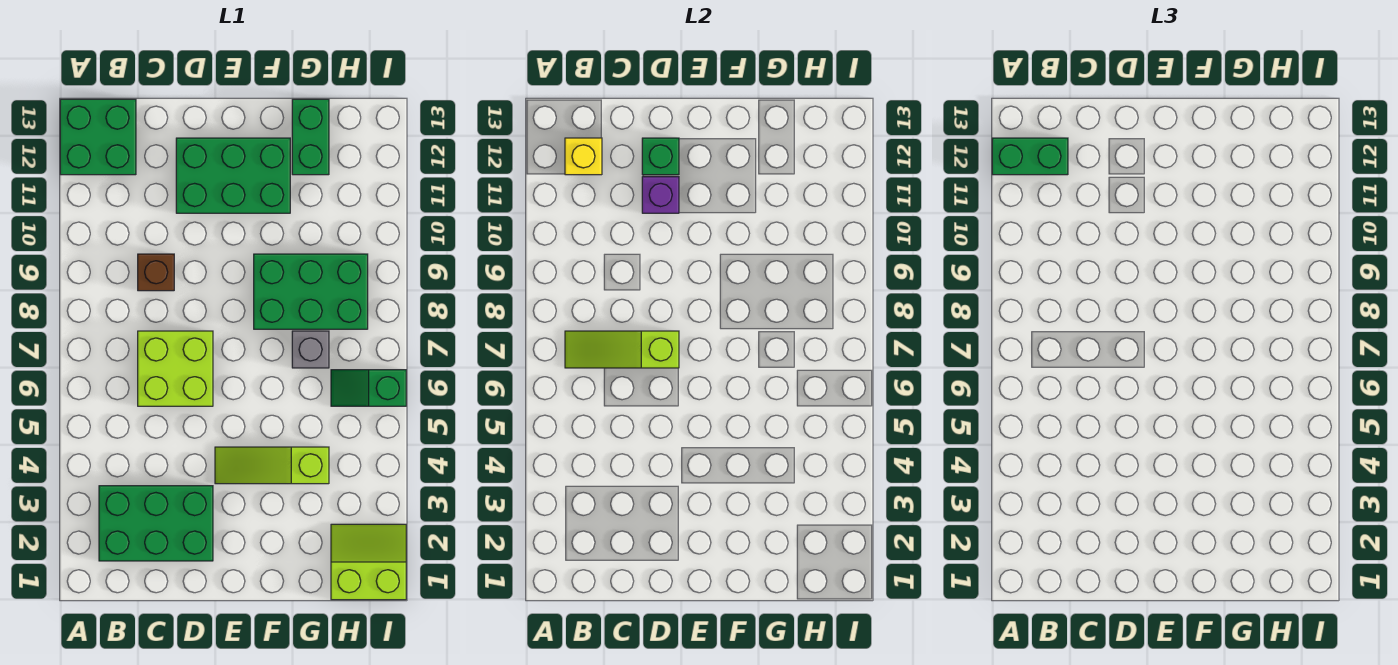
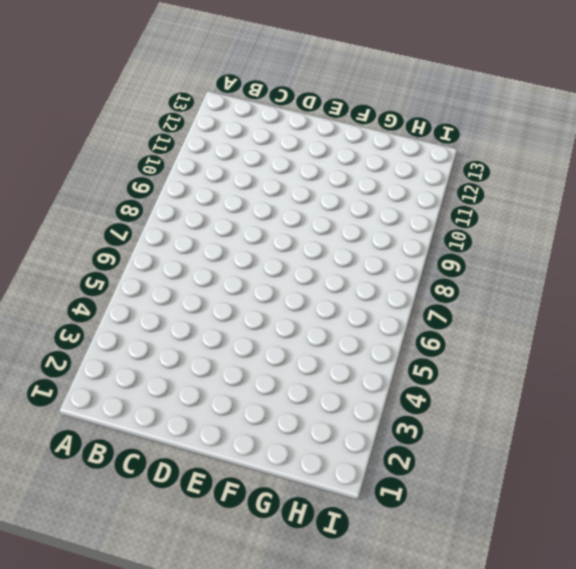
none -> green brick A12:B13 level 1
none -> green brick B2:D3 level 1
none -> lime brick C6:D7 level 1

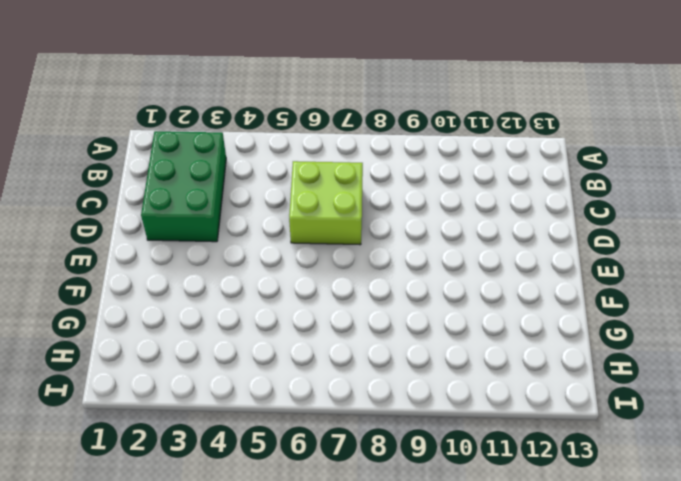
none -> green brick A12:B13 level 1
none -> brown brick C9 level 1
none -> green brick D11:F12 level 1

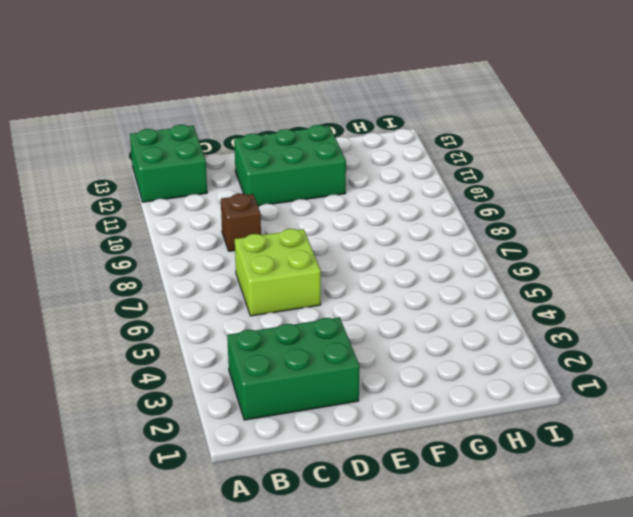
none -> lime slope E4:G4 level 1 top G
none -> green brick F8:H9 level 1
none -> grey brick G7 level 1

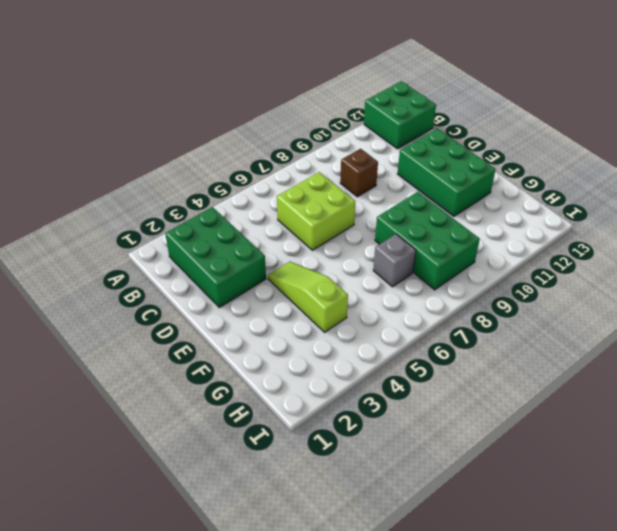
none -> green brick G12:G13 level 1
none -> lime slope H1:I2 level 1 top 1
none -> green slope H6:I6 level 1 top I

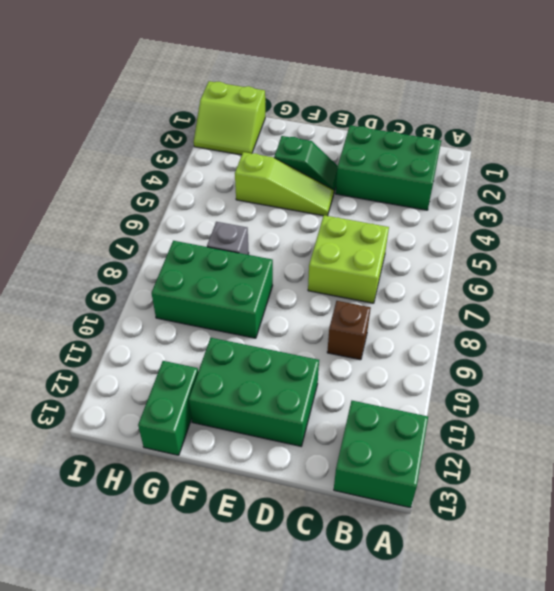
green slope E3:F3 level 1 top F -> green slope H6:I6 level 1 top I
none -> lime slope B7:D7 level 2 top D
none -> yellow brick B12 level 2
none -> purple brick D11 level 2

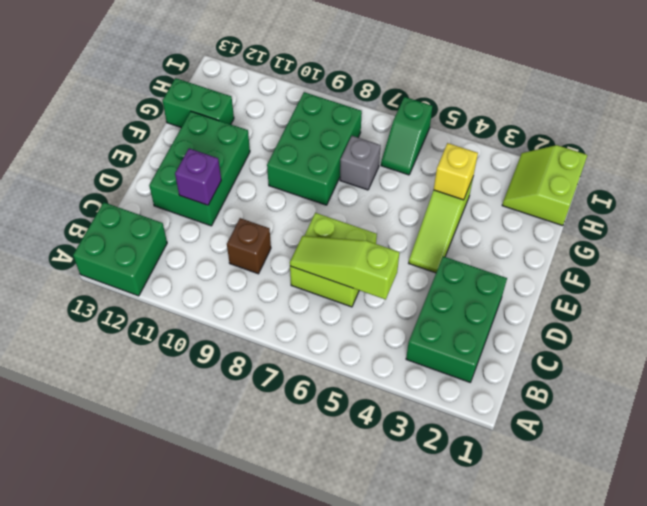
lime slope C5:C7 level 2 top 5 -> lime slope B7:D7 level 2 top D
yellow brick G4 level 2 -> yellow brick B12 level 2
none -> green brick D12 level 2
none -> green brick A12:B12 level 3

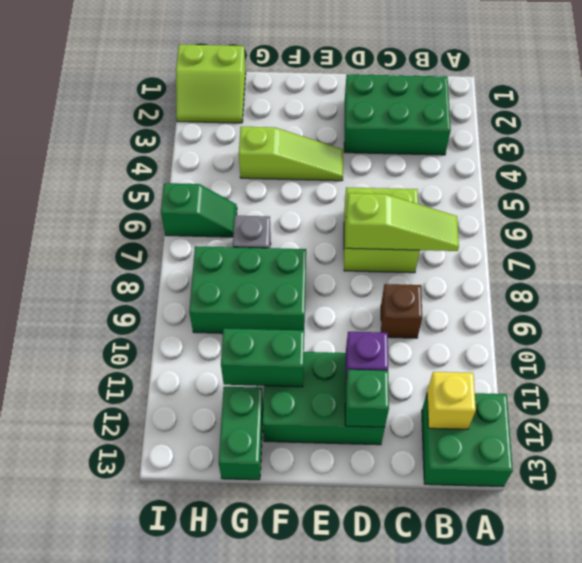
green brick F11:G11 level 2 -> green brick A12:B12 level 3

